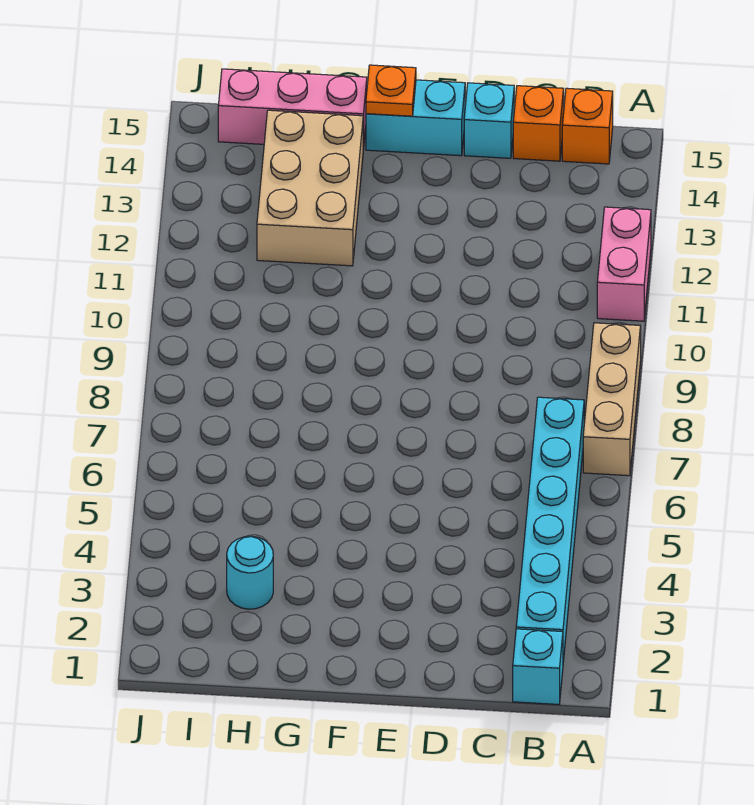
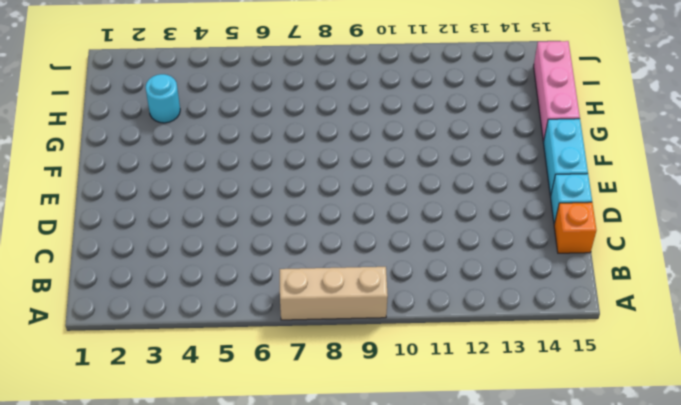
none -> pink brick A11:A12 level 1
none -> cyan brick B1 level 1
none -> cyan brick B2:B7 level 1

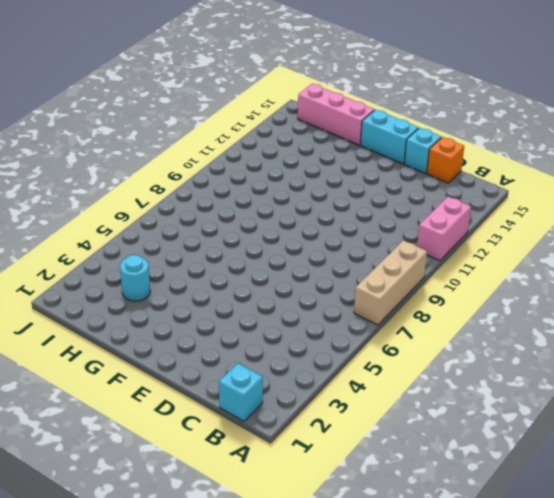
none -> cyan brick B2:B7 level 1
none -> orange brick B15 level 1
none -> tan brick G12:H14 level 1

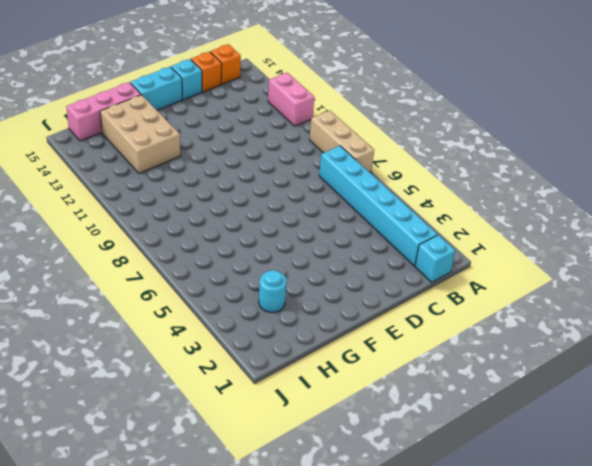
none -> orange plate F15 level 2

